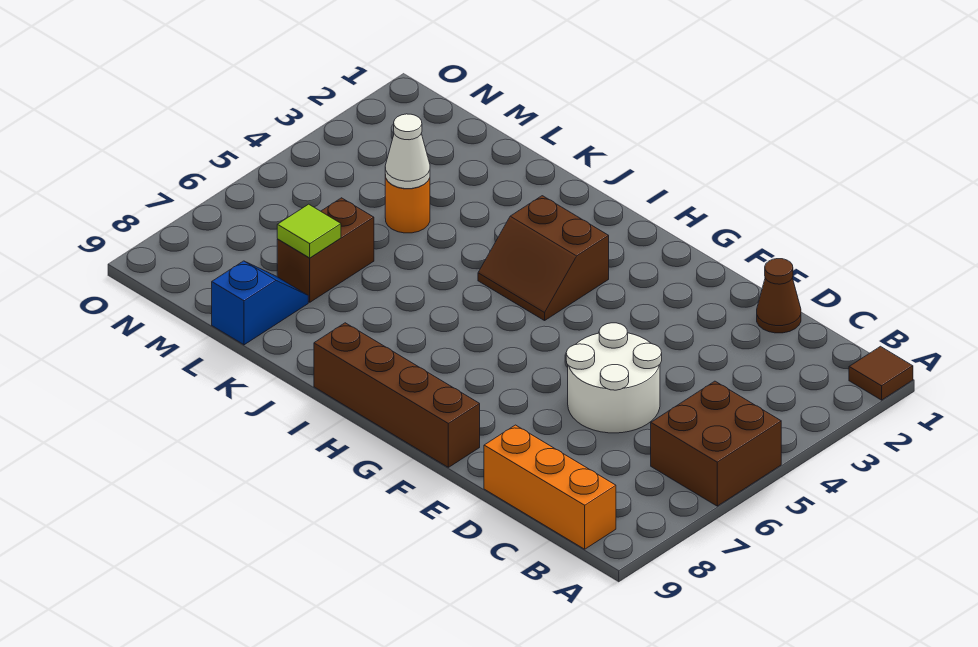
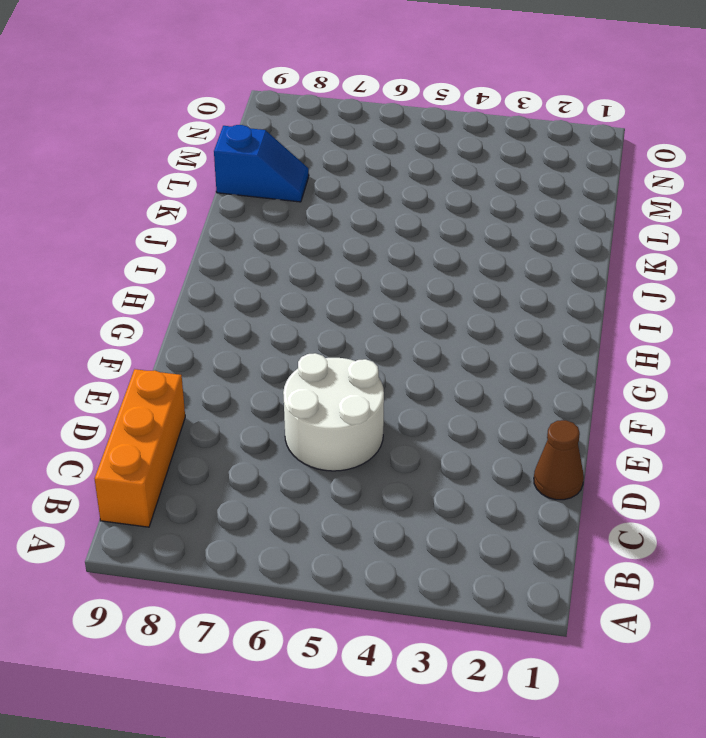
none -> brown tile A1 level 1
none -> brown brick A5:B6 level 1
none -> brown brick F9:I9 level 1

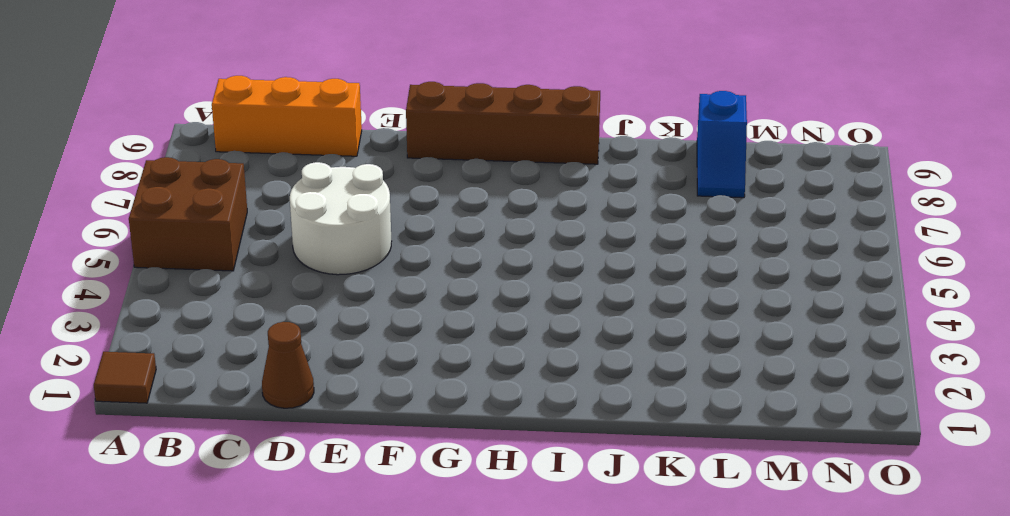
none -> brown slope H3:I4 level 1 top 3
none -> orange round brick L4 level 1
none -> brown brick L6:L7 level 1

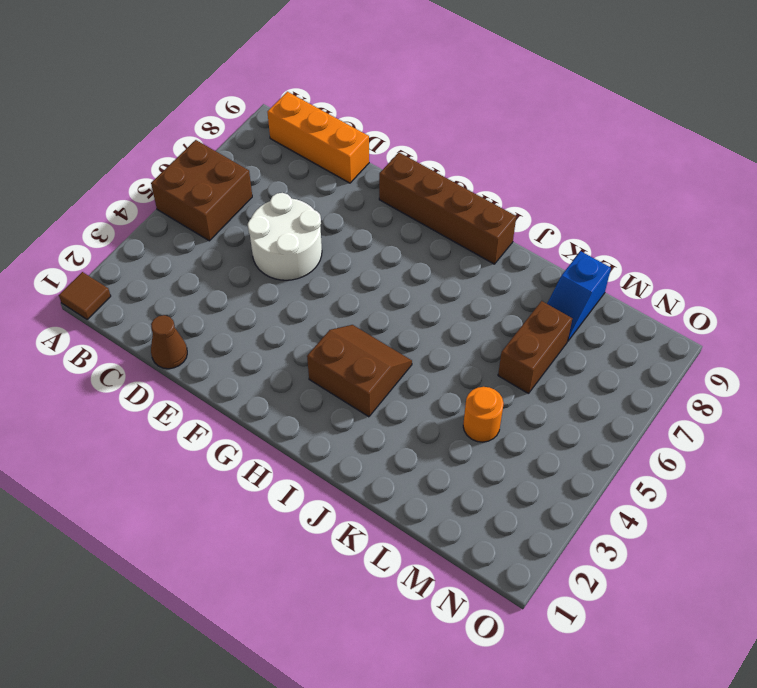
none -> white cone L4 level 2
none -> lime tile L7 level 2

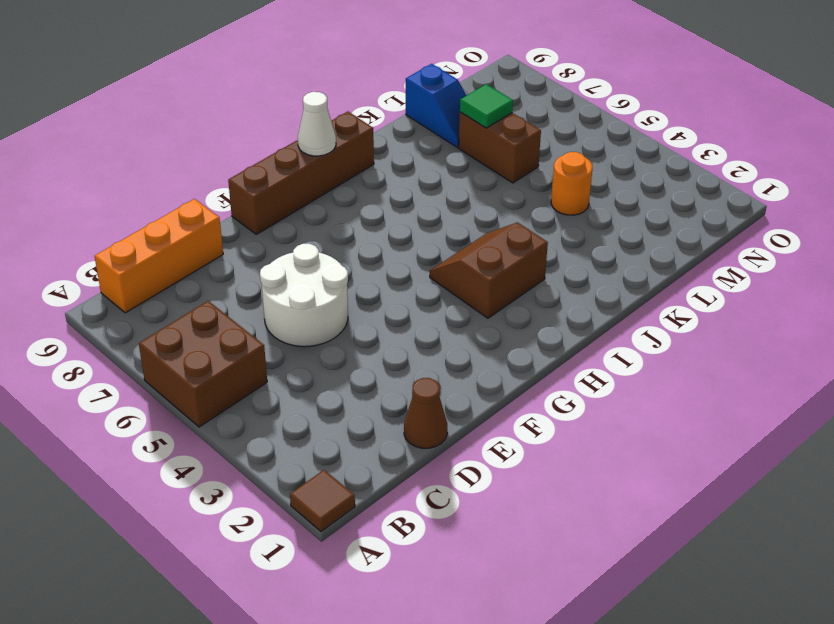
white cone H9 level 2 -> white cone L4 level 2
green tile L7 level 2 -> lime tile L7 level 2

